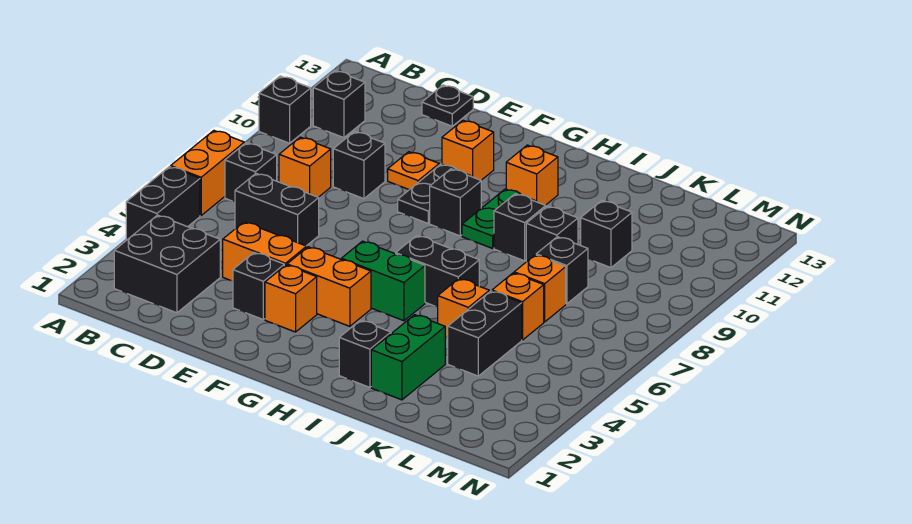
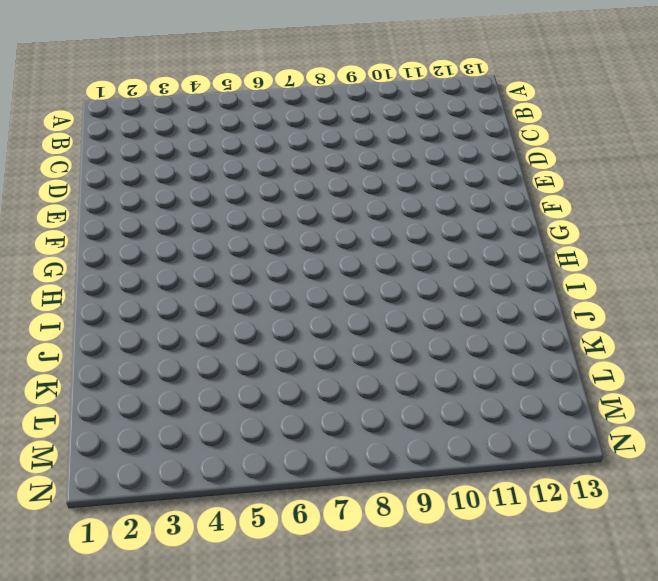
none -> black brick A4:A5 level 1
none -> orange brick A6:A7 level 1
none -> black brick A10 level 1
none -> black brick B2:C3 level 1

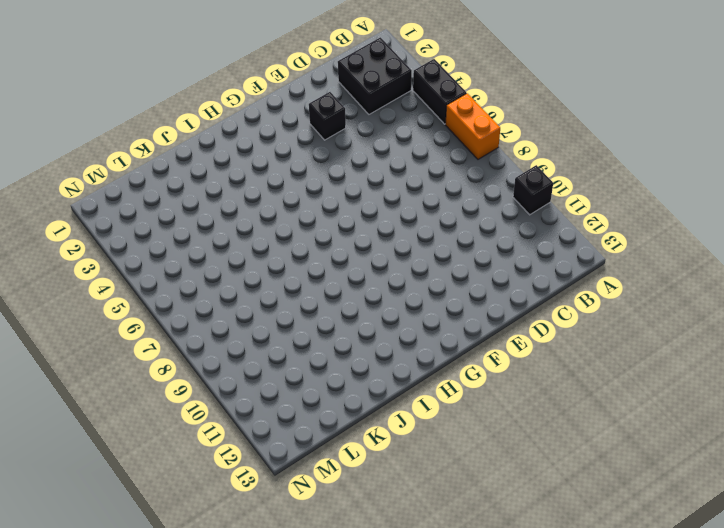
none -> black brick B7 level 1
none -> black brick B11 level 1
none -> black brick C6:D6 level 1
none -> orange brick C8 level 1

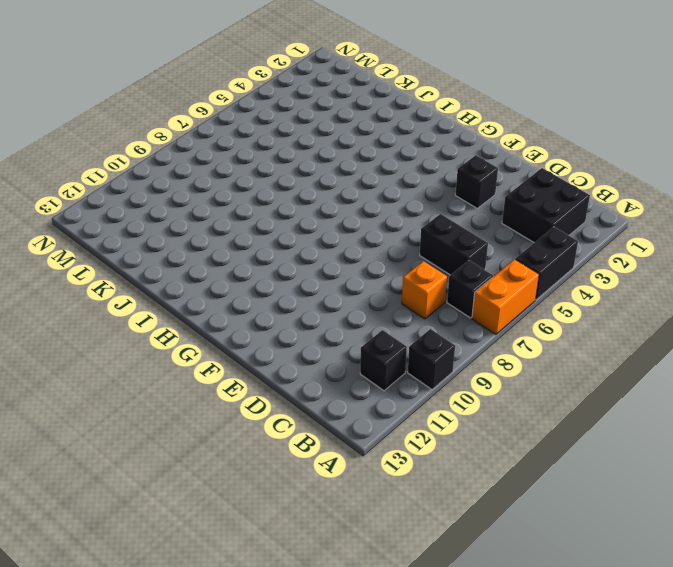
none -> orange brick D4:E4 level 1
none -> black brick D9 level 1
none -> black plate D13 level 1
none -> orange plate E10 level 1

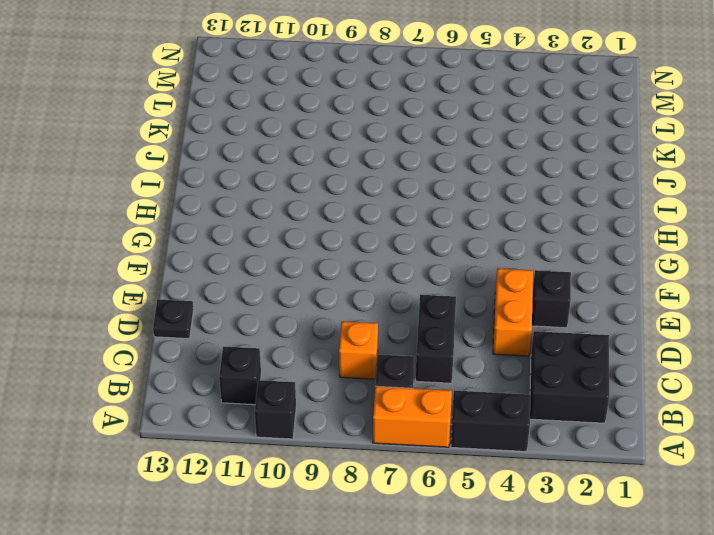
none -> black brick D9 level 1
none -> orange plate E10 level 1
none -> orange brick F3 level 1
none -> orange brick F4:G4 level 1

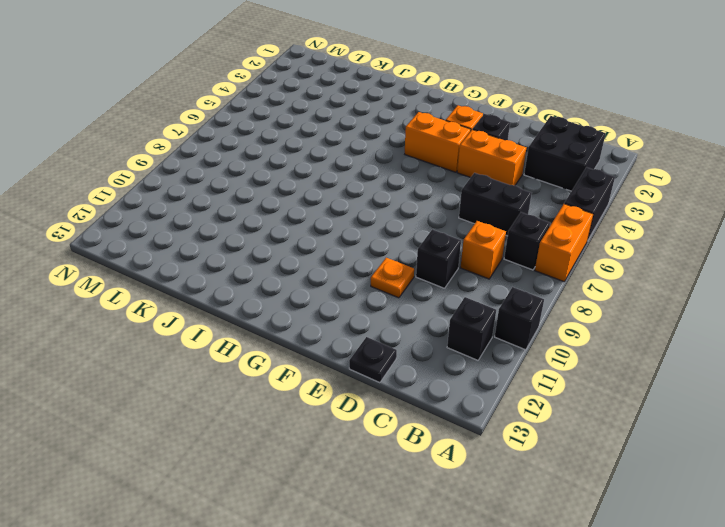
none -> black plate F9:F10 level 1
none -> orange brick F11 level 1
none -> green brick G5:H5 level 1
none -> black brick G9 level 1

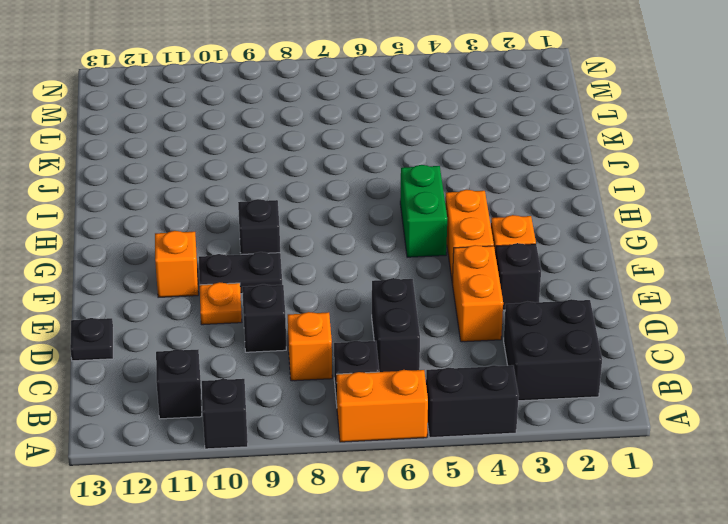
none -> black brick H6:I6 level 1
none -> green plate H9:H10 level 1
none -> orange brick H11 level 1
none -> black brick I2 level 1

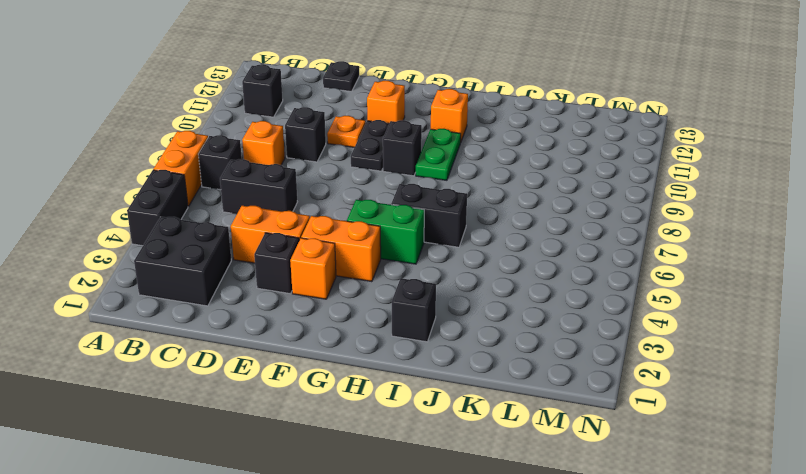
none -> black brick A10 level 1
none -> black brick I9 level 1
none -> green brick J2:J3 level 1
none -> orange brick J5 level 1

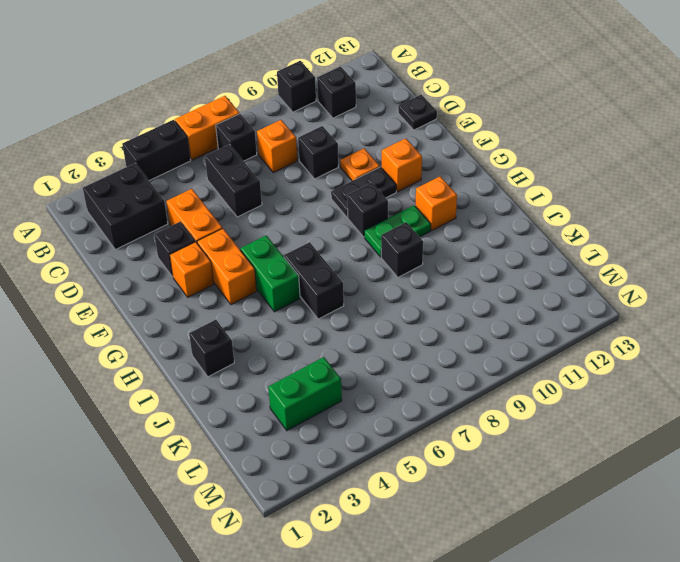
green brick L3:L4 level 1 -> green brick J2:J3 level 1
none -> orange brick J5 level 1
none -> black brick J9 level 1
none -> black brick K4:K5 level 1
none -> orange brick K6 level 1

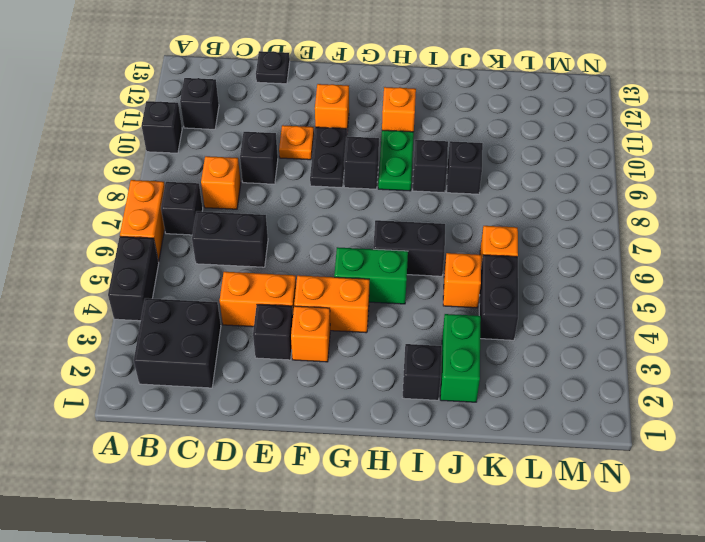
none -> orange brick K7 level 1
none -> black brick K8 level 1
none -> black brick K10 level 1

